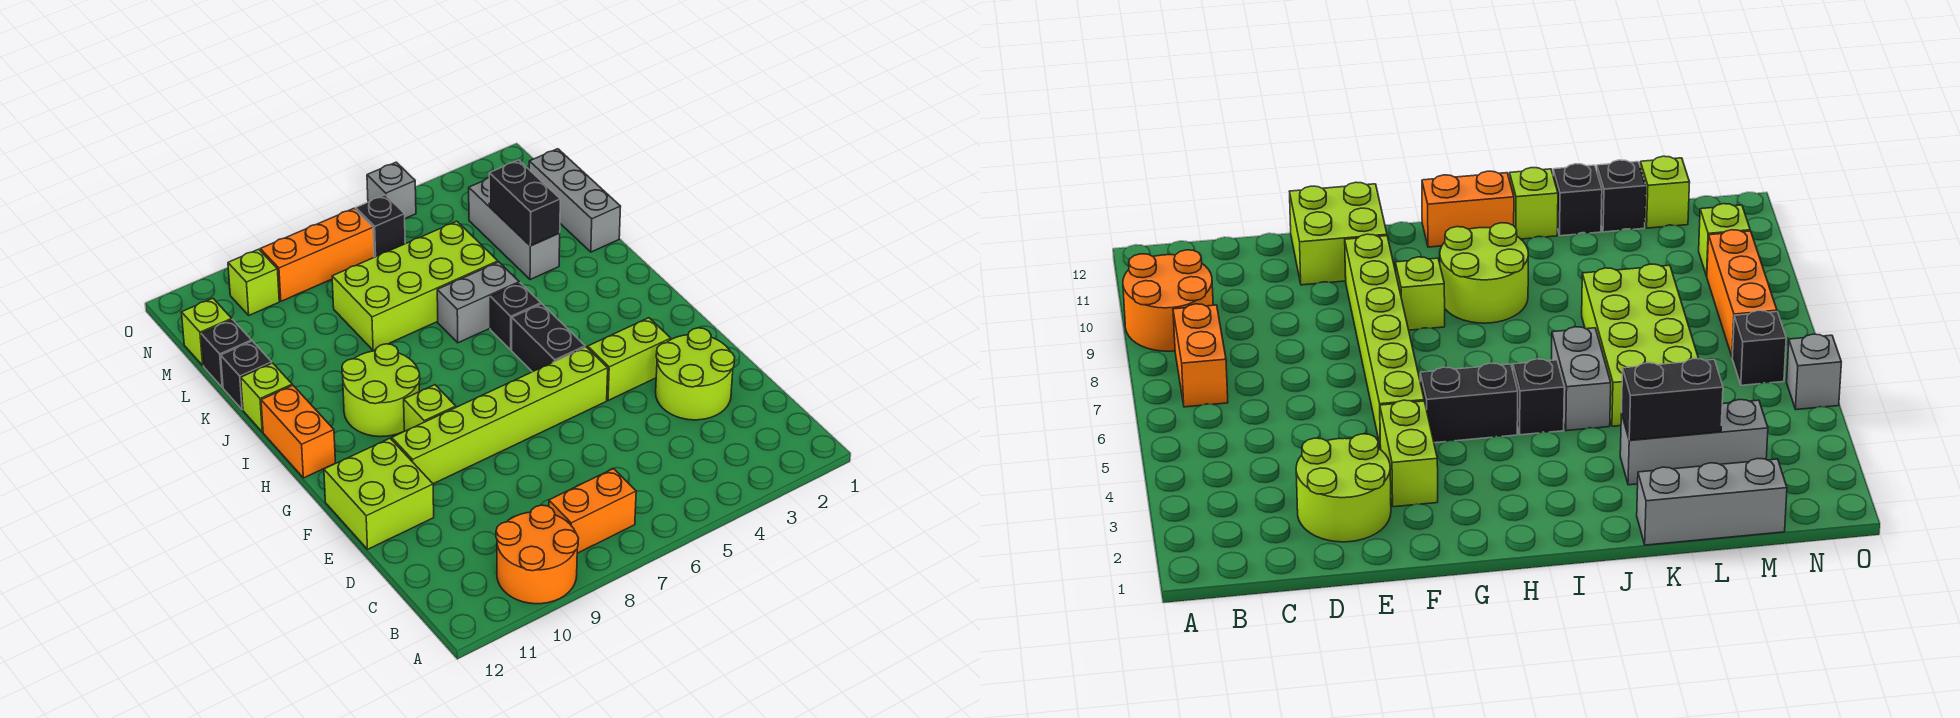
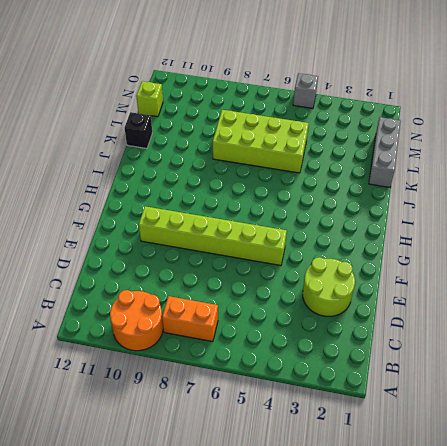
none -> lime brick E11:F12 level 1
none -> lime brick F3:F4 level 1
none -> black brick G5:H5 level 1

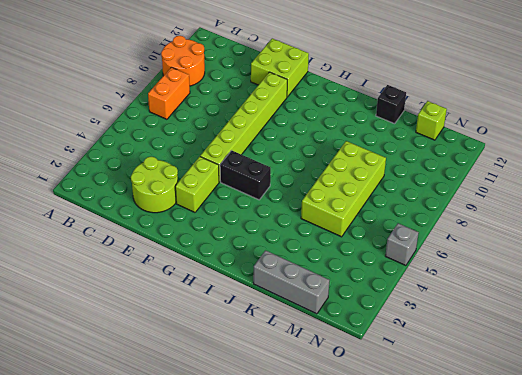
none -> lime brick G9 level 1
none -> lime round brick H9:I10 level 1
none -> orange brick H12:I12 level 1

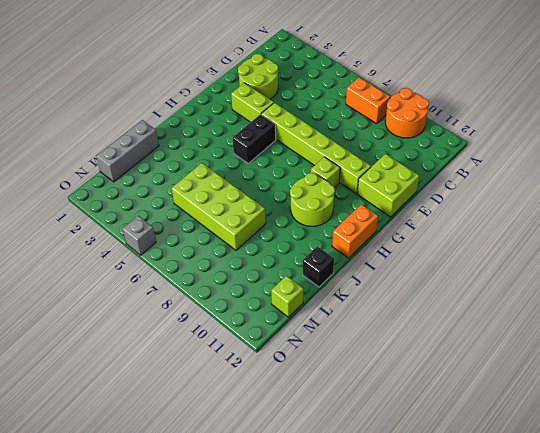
none -> black brick I5 level 1
none -> grey brick J5:J6 level 1
none -> lime brick J12 level 1

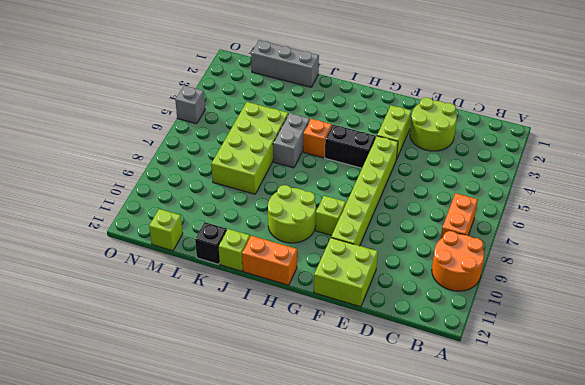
orange brick I5 level 1 -> black brick I5 level 1
none -> grey brick K3:M3 level 1
none -> black brick L12 level 1
none -> black brick N6 level 1

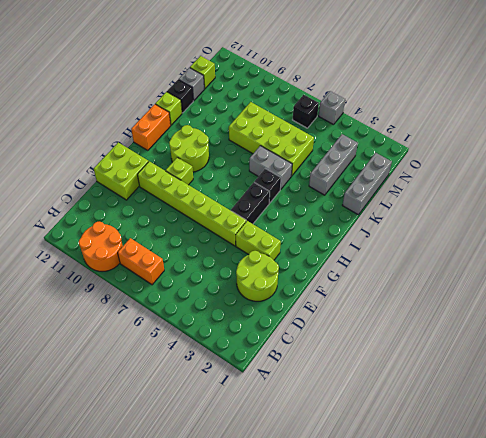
grey brick L12 level 1 -> black brick L12 level 1
none -> orange brick N7:N9 level 1
none -> lime brick N10 level 1
none -> black brick K3:L3 level 2

